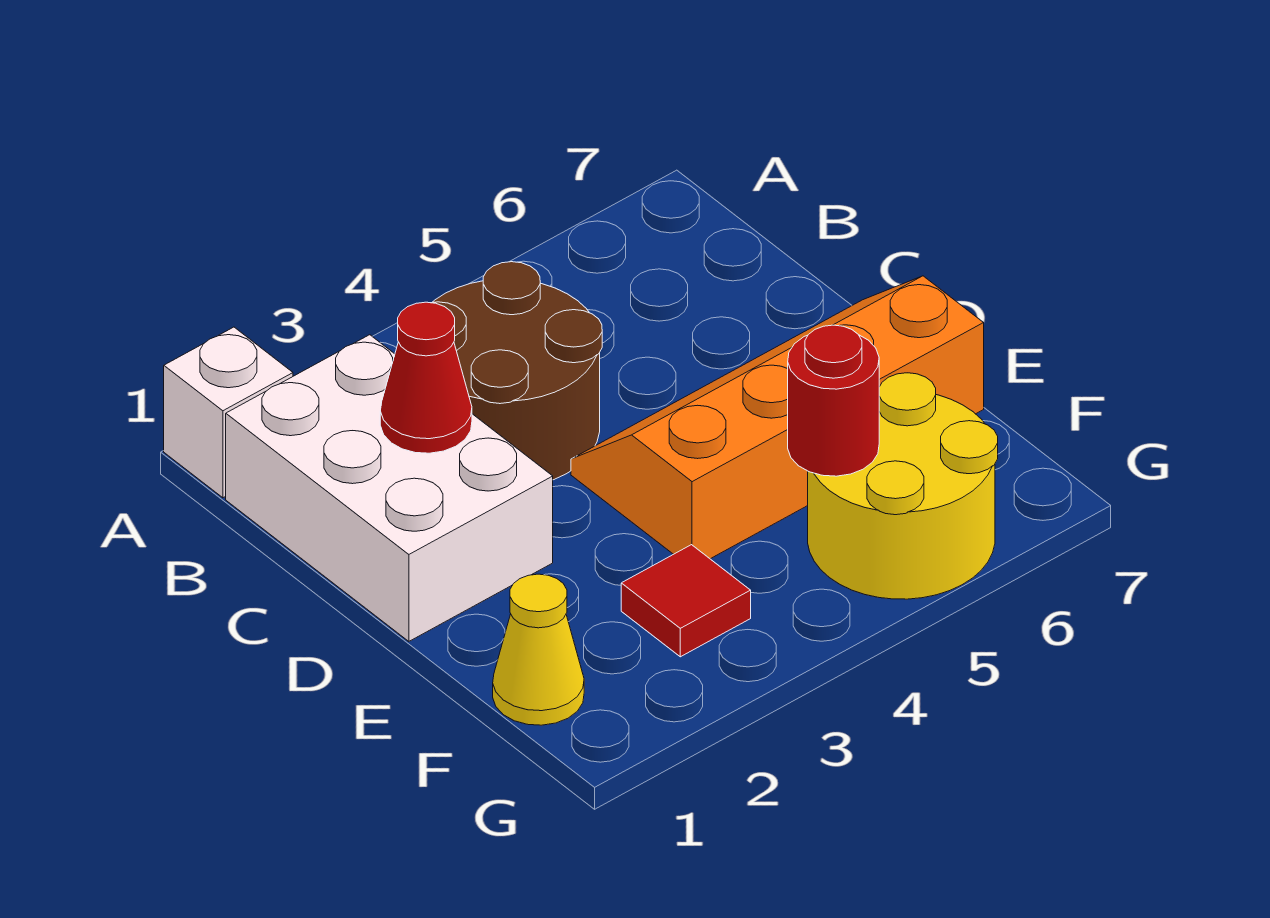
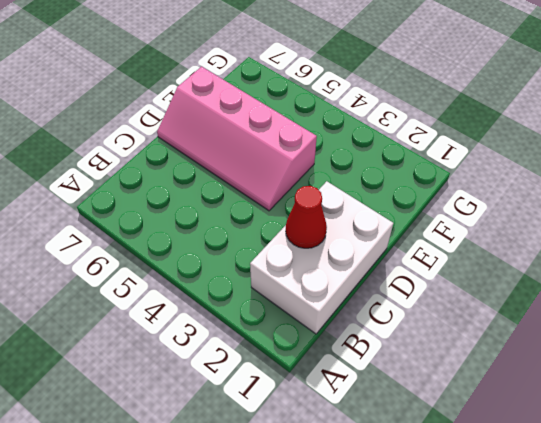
pink slope D4:E7 level 1 top E -> orange slope D4:E7 level 1 top E
none -> white brick A1 level 1
none -> brown round brick B3:C4 level 1

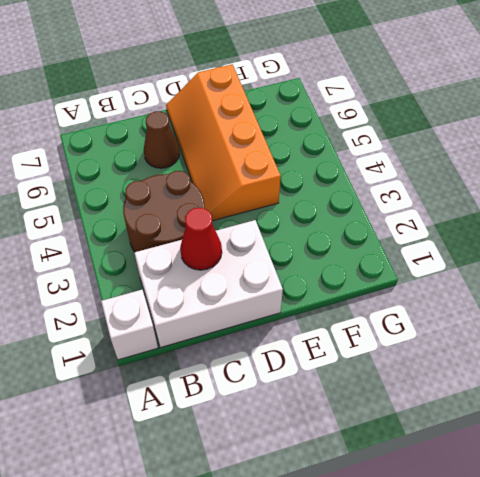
brown cone C6 level 1 -> none
none -> yellow cone F1 level 1
none -> red tile F3 level 1

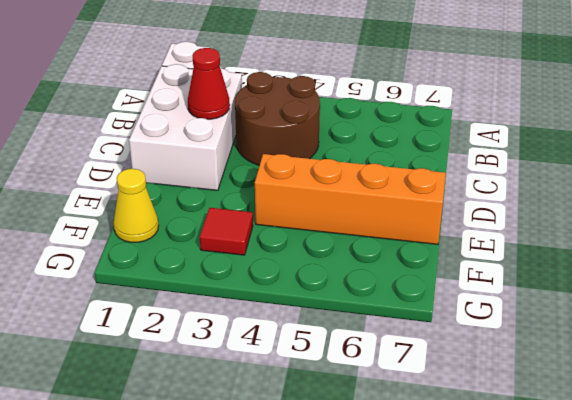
none -> yellow round brick F5:G6 level 1
none -> red round brick F5 level 2

